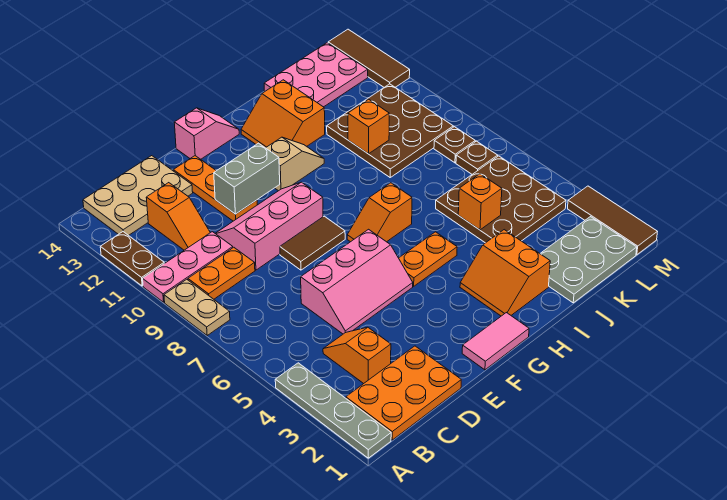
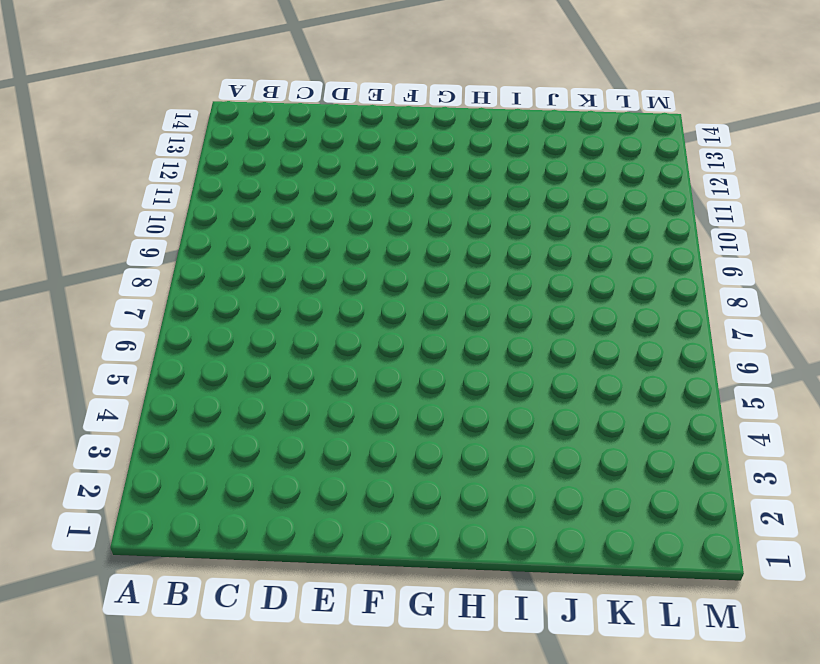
none -> grey plate A1:A4 level 1
none -> tan plate A8:A9 level 1
none -> pink plate A10:C10 level 1
none -> brown plate A11:A12 level 1

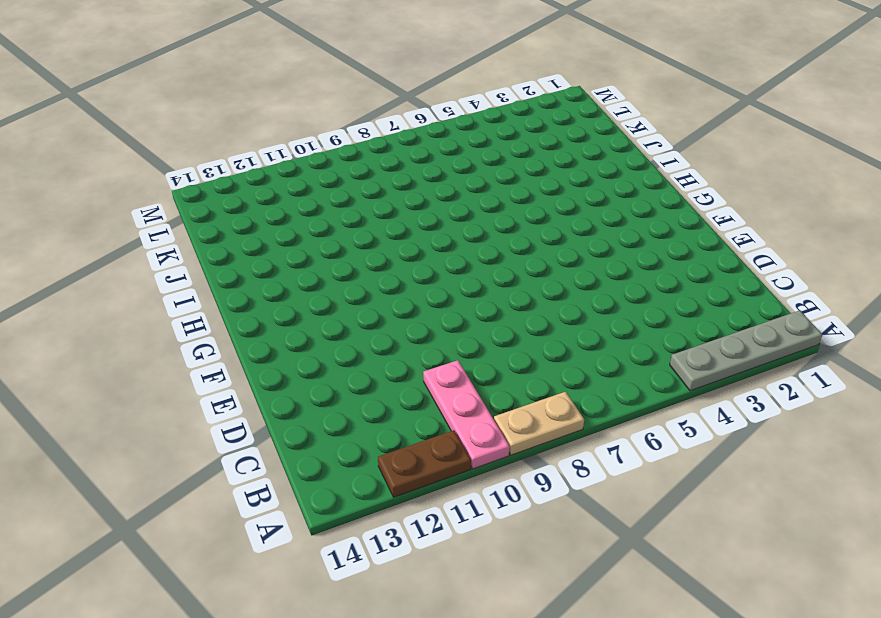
none -> orange plate B1:D2 level 1
none -> orange plate B9:C9 level 1
none -> tan plate B13:D14 level 1
none -> orange slope C3:C4 level 1 top 3

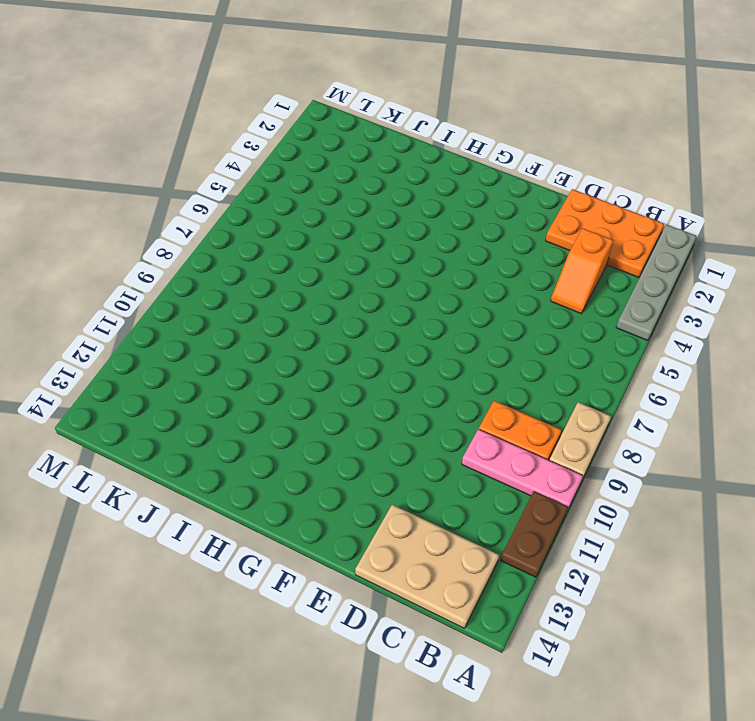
none -> orange slope C11:C12 level 1 top 12
none -> pink slope D5:F6 level 1 top 6
none -> pink slope D9:F10 level 1 top 9
none -> brown tile E8:F8 level 1

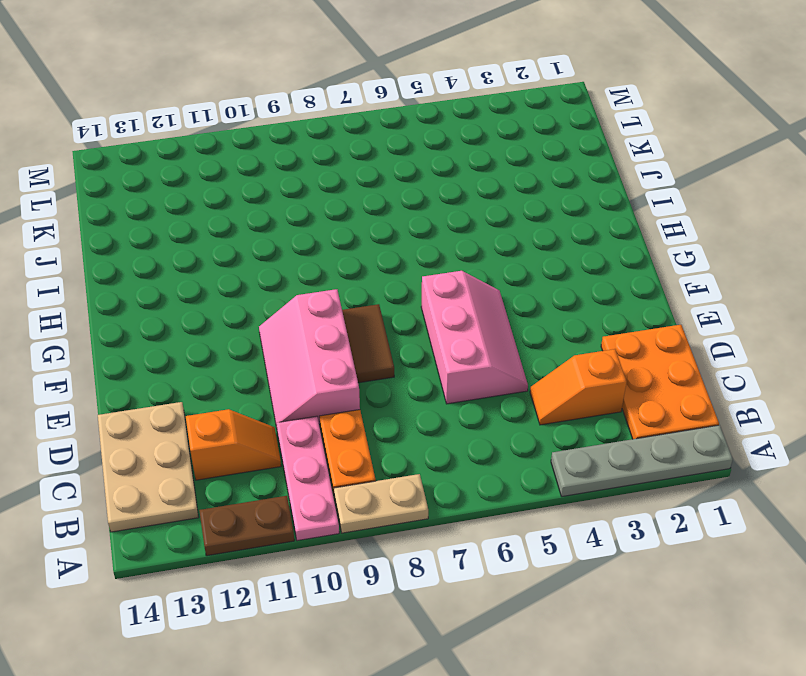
none -> orange plate E11:E13 level 1
none -> pink tile F1:G1 level 1
none -> pink slope F14:G14 level 1 top F
none -> orange plate G5:H5 level 1

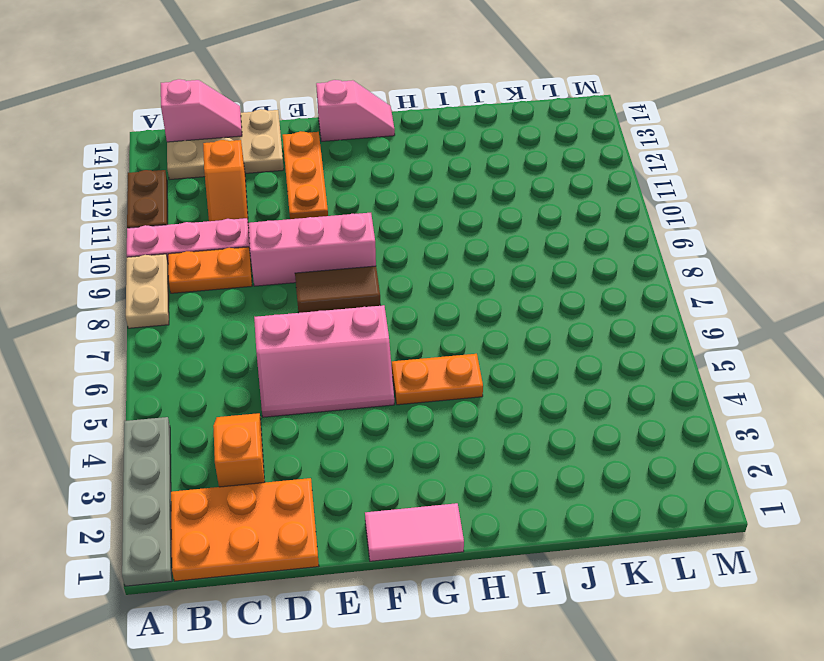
pink slope B14:C14 level 2 top B -> none
none -> orange slope G7:H7 level 1 top H
none -> tan slope G11:H11 level 1 top G
none -> orange slope H2:I3 level 1 top I
none -> orange slope H12:I13 level 1 top I

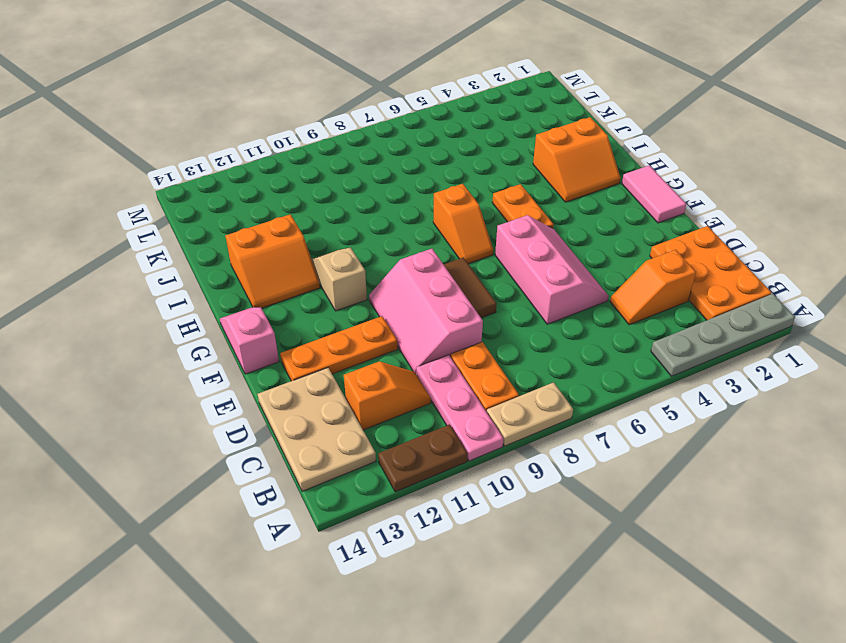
none -> grey plate J1:L2 level 1
none -> brown plate J4:L6 level 1
none -> brown plate J9:L11 level 1
none -> pink plate J13:L14 level 1

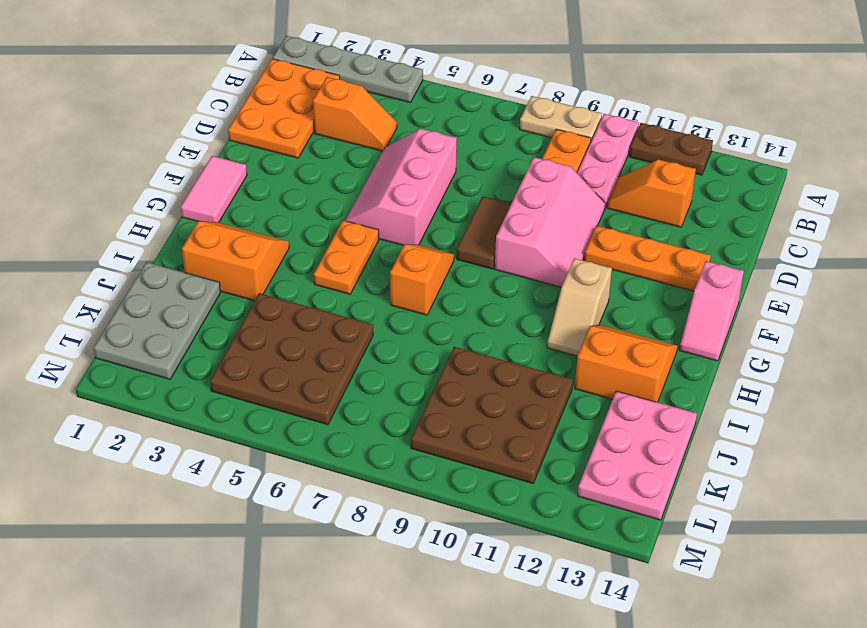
none -> tan plate B13:D14 level 1
none -> brown plate L7 level 1
none -> brown plate L8 level 1
none -> brown tile M1:M3 level 1

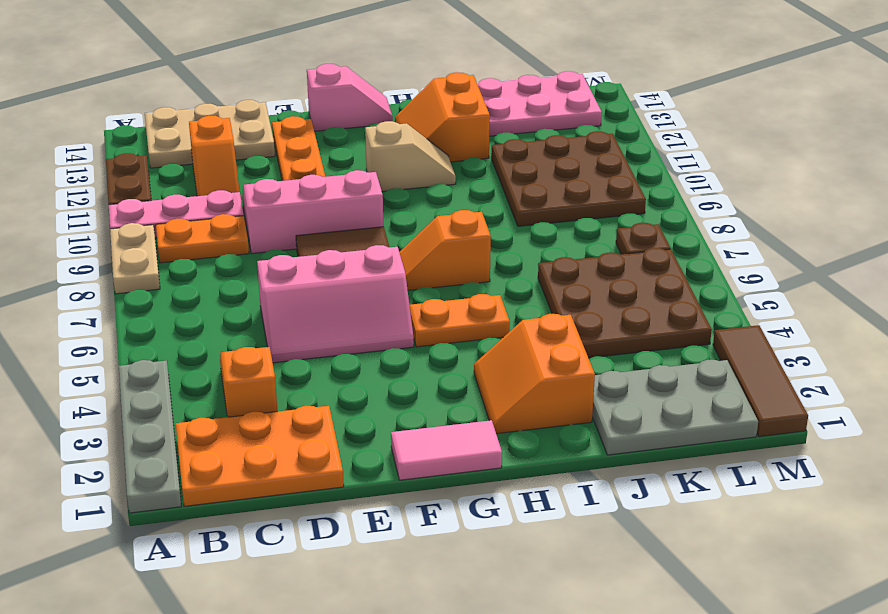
none -> brown plate L8 level 1
none -> brown tile M12:M14 level 1
none -> grey brick E11:F11 level 2
none -> orange brick J5 level 2

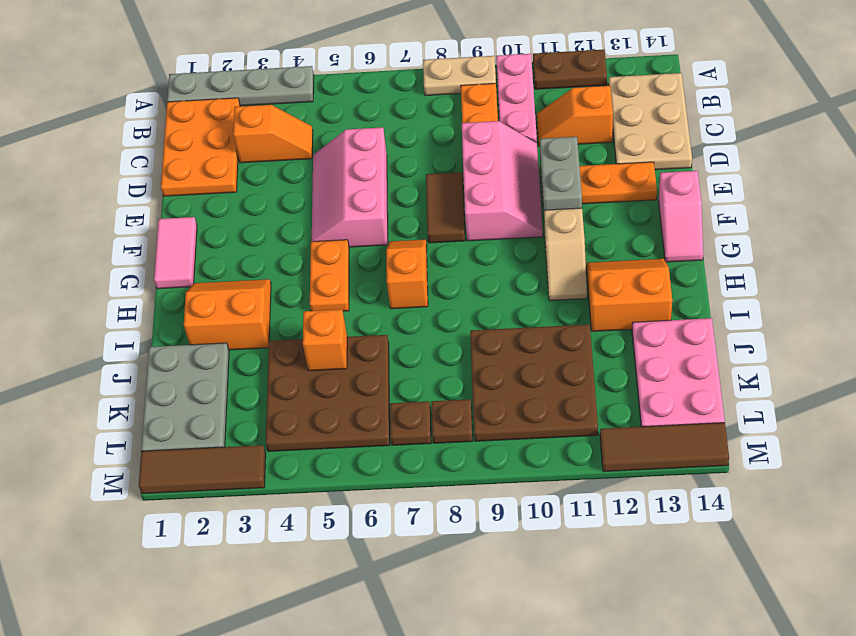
none -> orange brick J10 level 2

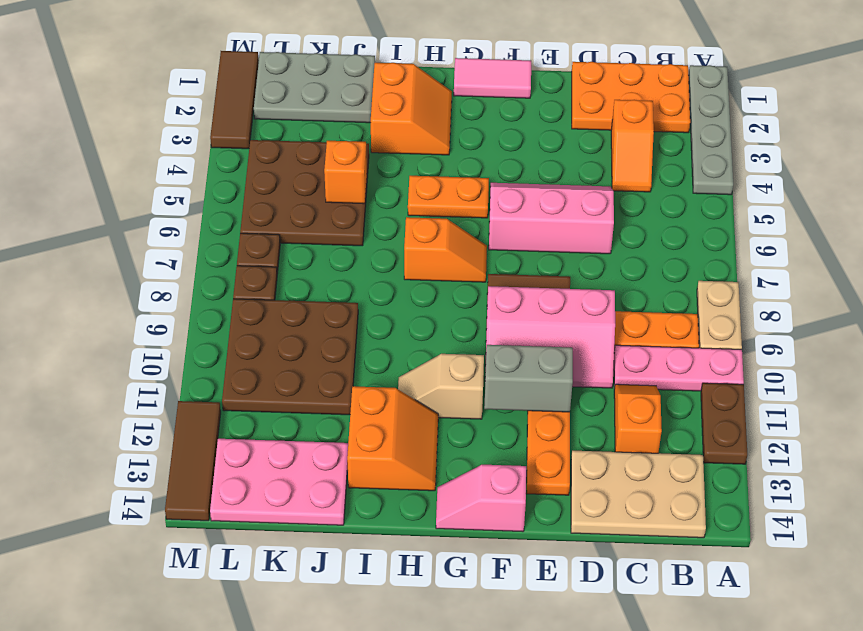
none -> orange brick J10 level 2

